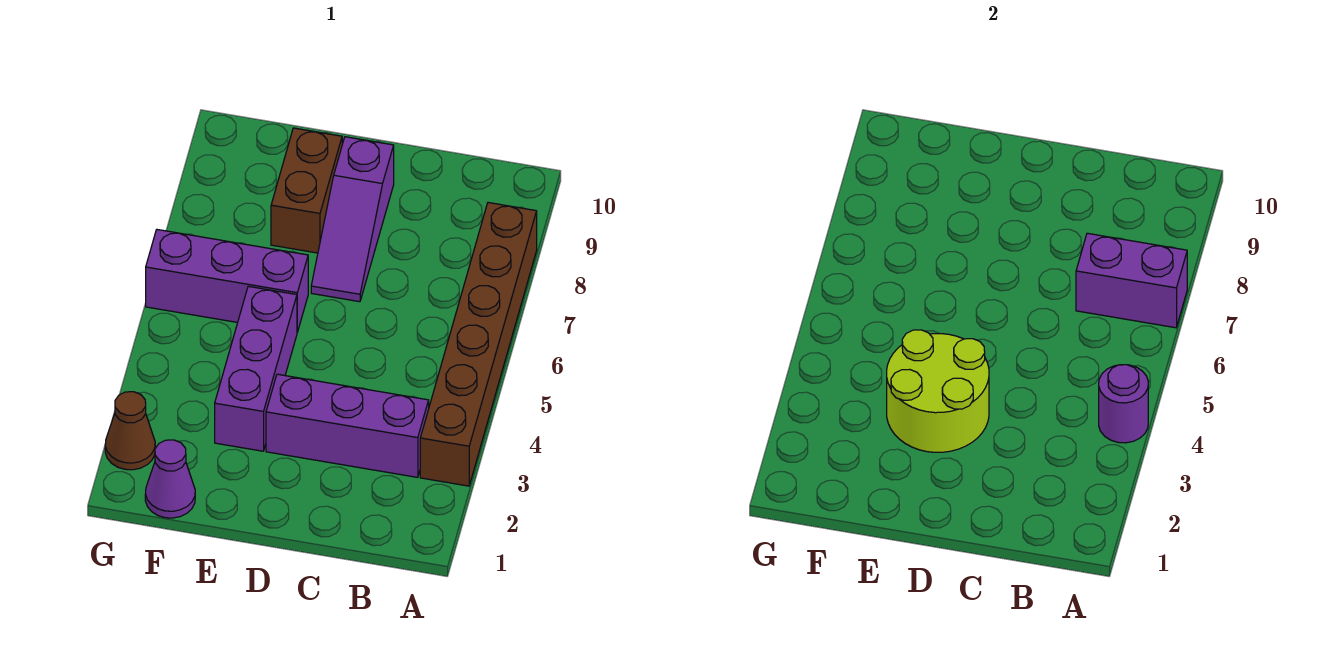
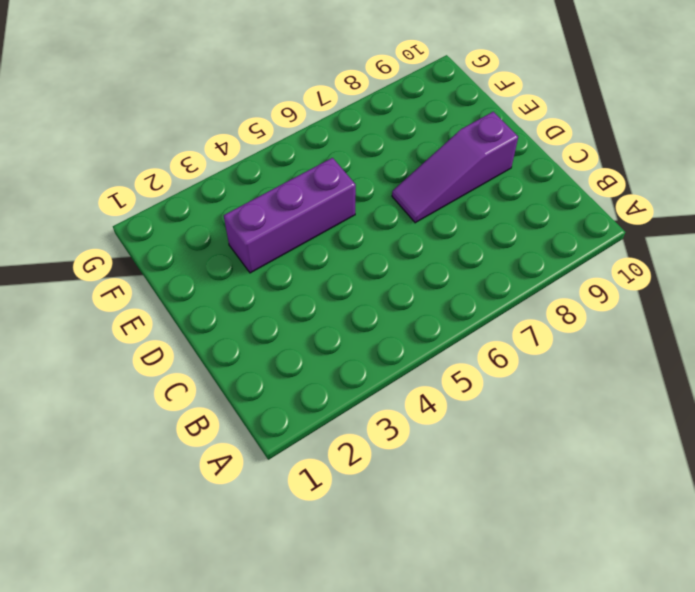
none -> brown brick A3:A8 level 1
none -> purple brick B3:D3 level 1

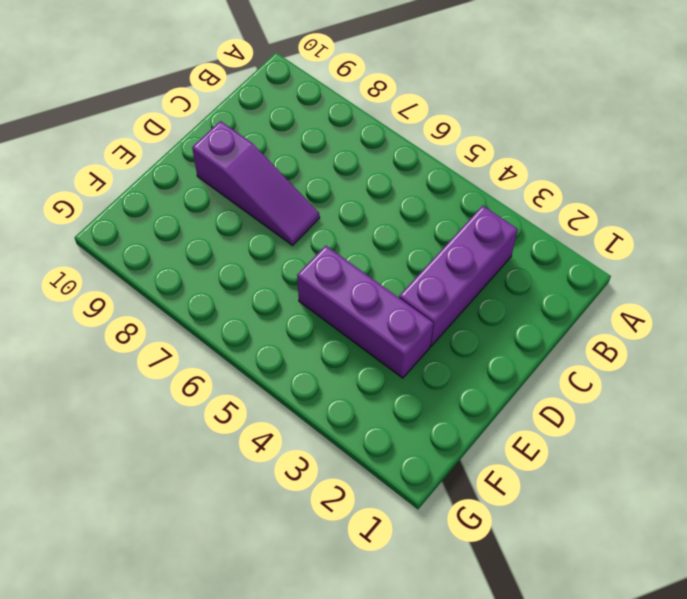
none -> brown brick A3:A8 level 1
none -> purple brick E6:G6 level 1

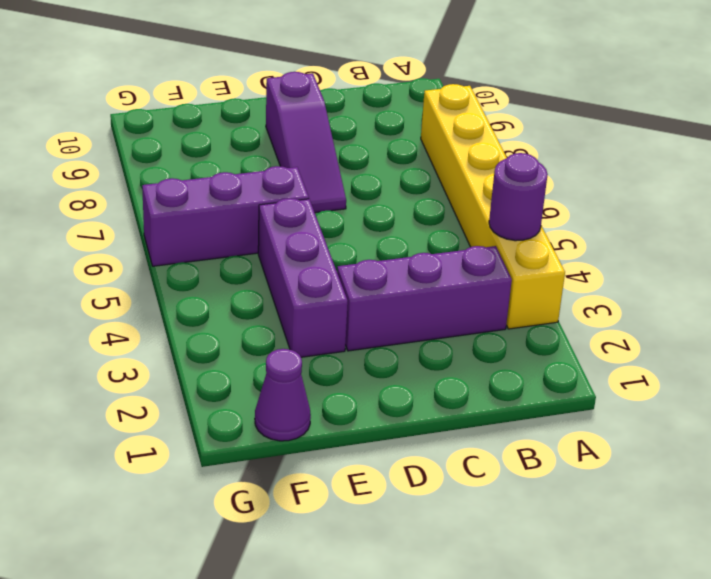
yellow brick A3:A8 level 1 -> brown brick A3:A8 level 1
none -> brown brick E8:E9 level 1
none -> brown cone G2 level 1

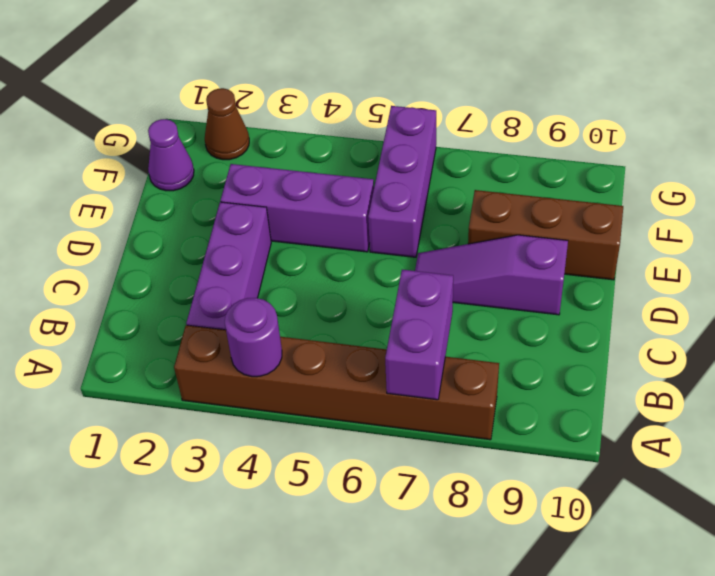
brown brick E8:E10 level 1 -> brown brick E8:E9 level 1
none -> lime round brick D3:E4 level 2

